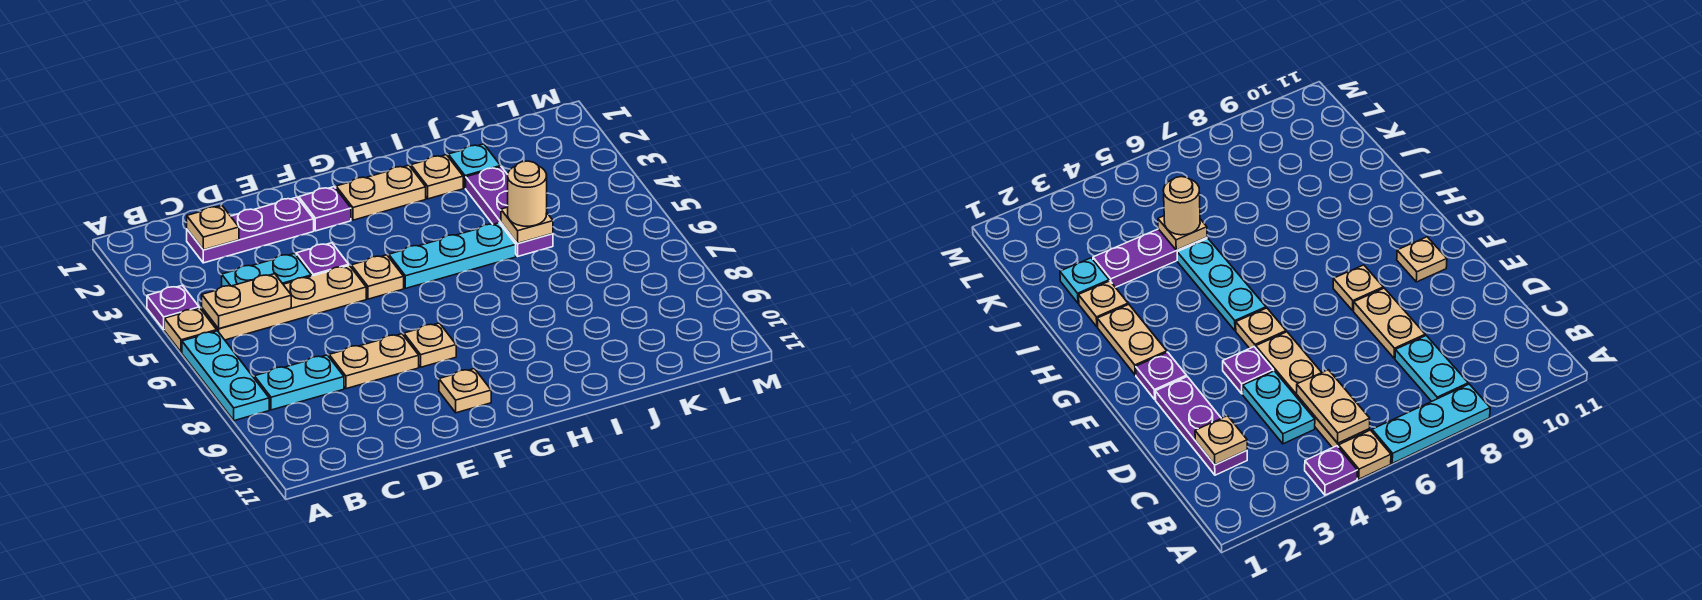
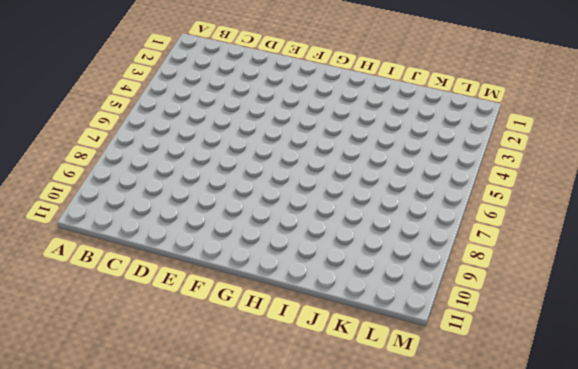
none -> purple plate A4 level 1
none -> tan plate A5 level 1
none -> cyan plate A6:A8 level 1

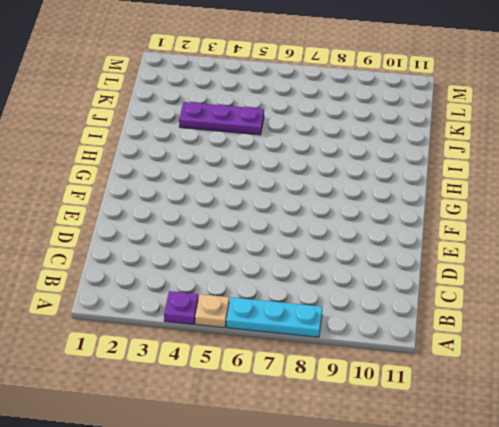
none -> tan plate B5:E5 level 1
none -> cyan plate B8:C8 level 1
none -> purple plate C2:E2 level 1

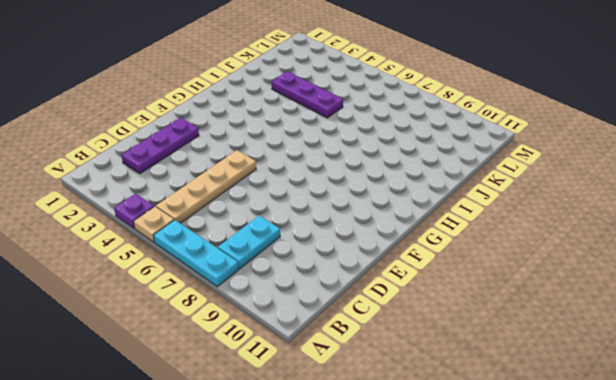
none -> cyan plate C4:D4 level 1
none -> tan plate D8:E8 level 1
none -> purple plate E4 level 1

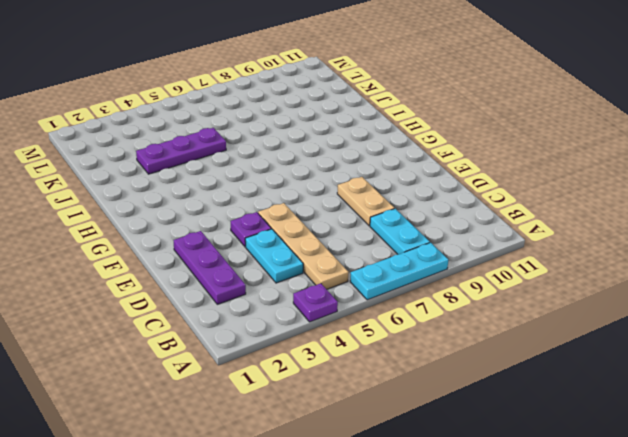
none -> tan plate A5 level 1
none -> purple plate F2 level 1
none -> tan plate F5 level 1

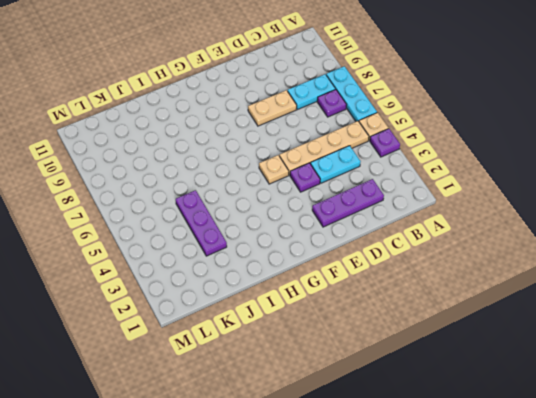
purple plate B7 level 1 -> purple plate F2 level 1
none -> tan plate F8 level 1
none -> tan plate F10 level 1
none -> tan plate G2:H2 level 1

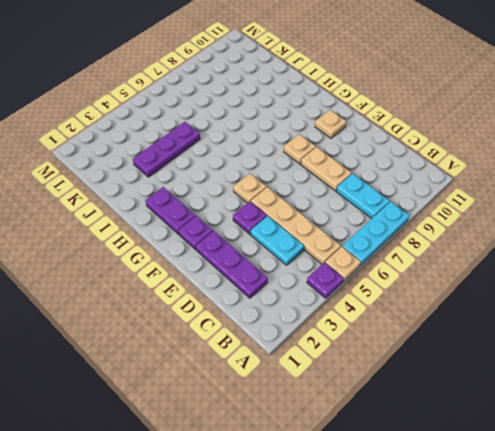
purple plate G2:H2 level 1 -> tan plate G2:H2 level 1
none -> cyan plate G5:I5 level 1
none -> tan plate I2 level 1
none -> cyan plate J2 level 1

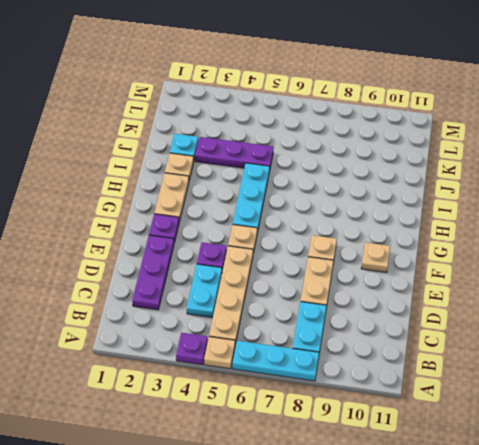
none -> tan plate B5:C5 level 2
none -> tan plate C2 level 2
none -> tan plate J5 level 2

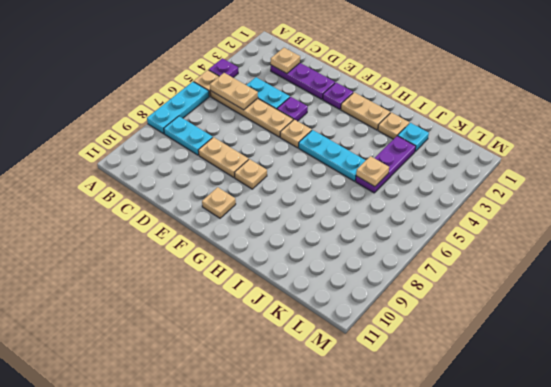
none -> tan round brick J5 level 3

